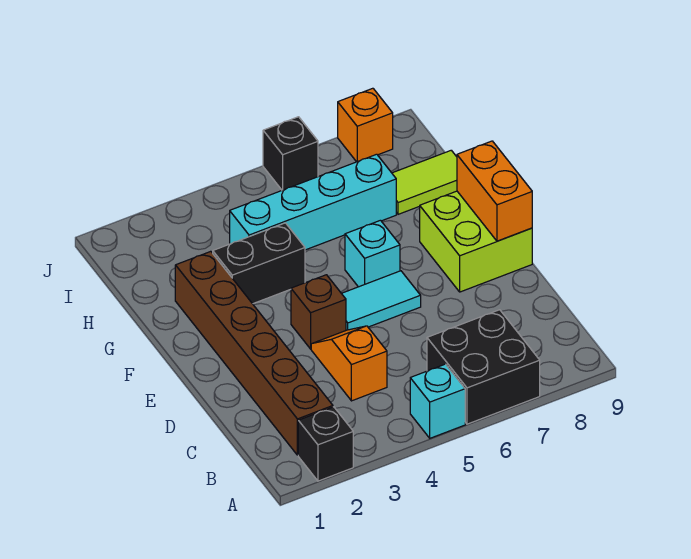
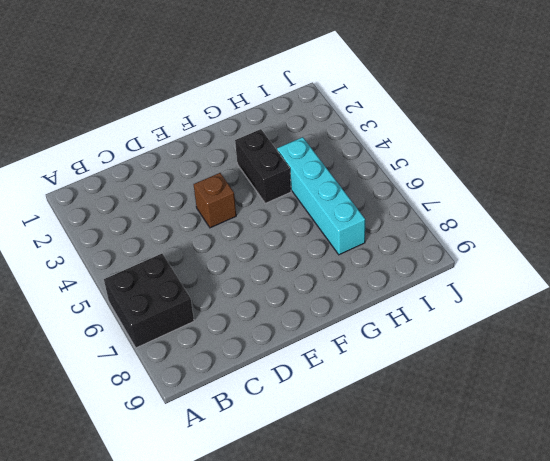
none -> black brick A2 level 1
none -> cyan brick A5 level 1
none -> brown brick B2:G2 level 1

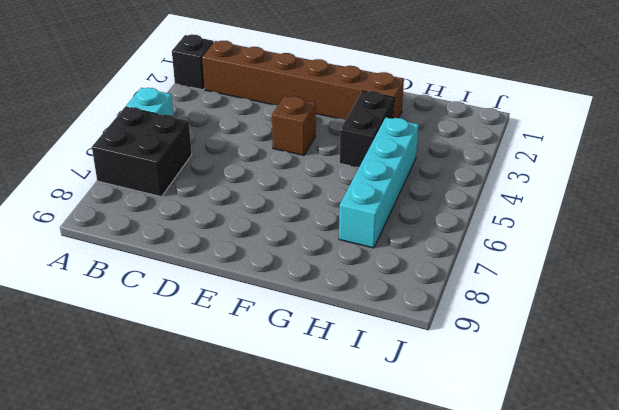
none -> orange slope C4:D4 level 1 top C
none -> cyan tile E5:E6 level 1
none -> lime brick E8:F9 level 1

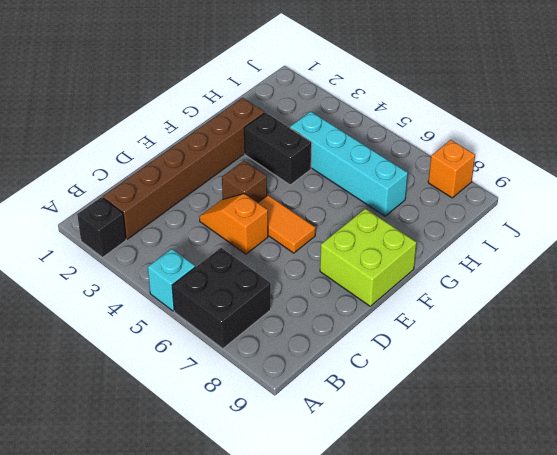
orange slope D4:D5 level 1 top 5 -> orange slope C4:D4 level 1 top C
orange tile E5:E6 level 1 -> cyan tile E5:E6 level 1
none -> cyan brick F6 level 1
none -> lime tile H8:H9 level 1
none -> black brick J6 level 1

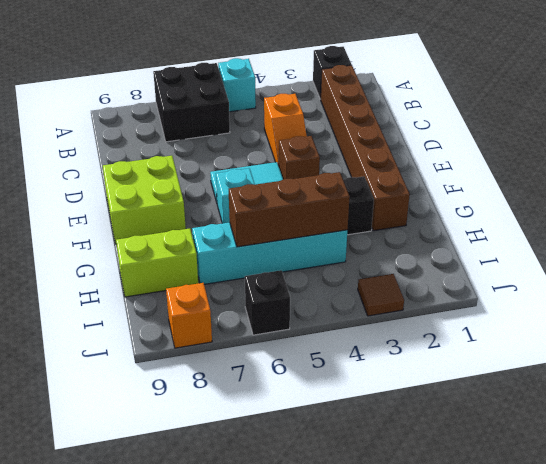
brown brick H4:H6 level 2 -> none
lime brick H8:H9 level 1 -> lime tile H8:H9 level 1
brown tile J3 level 1 -> none
none -> orange brick E9:F9 level 2

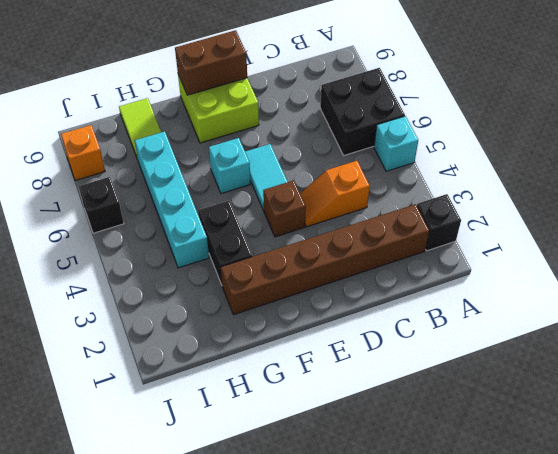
brown brick E9:F9 level 2 -> orange brick E9:F9 level 2

